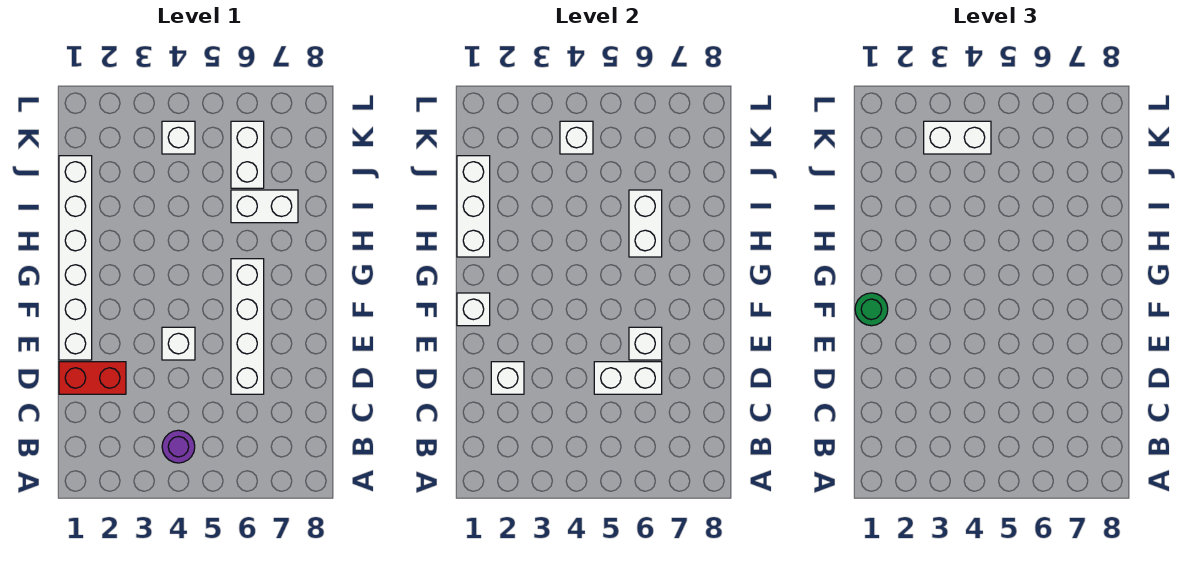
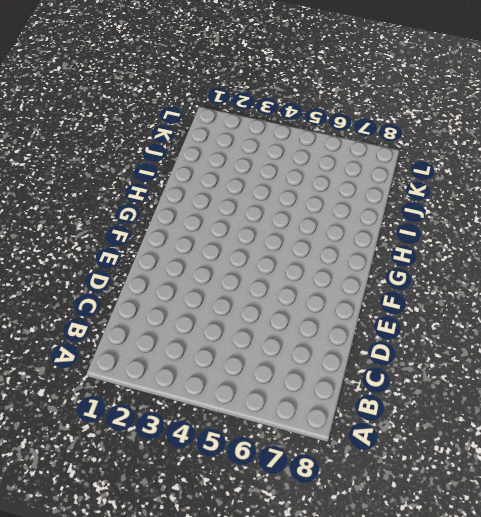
none -> purple round brick B4 level 1
none -> red brick D1:D2 level 1
none -> white brick D6:G6 level 1

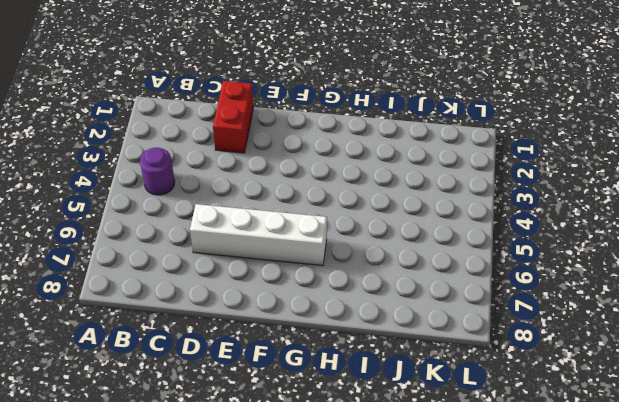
none -> white brick E1:J1 level 1
none -> white brick E4 level 1
none -> white brick I6:I7 level 1

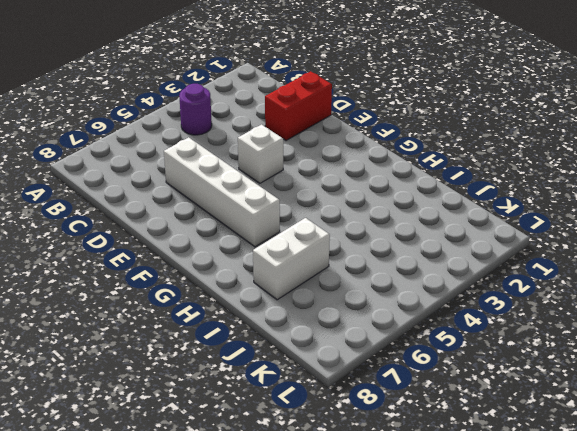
none -> white brick E1:J1 level 1
none -> white brick J6:K6 level 1
none -> white brick K4 level 1

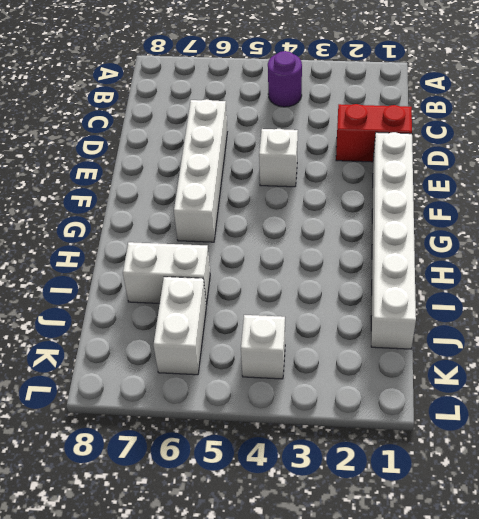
none -> white brick D2 level 2
none -> white brick D5:D6 level 2
none -> white brick E6 level 2

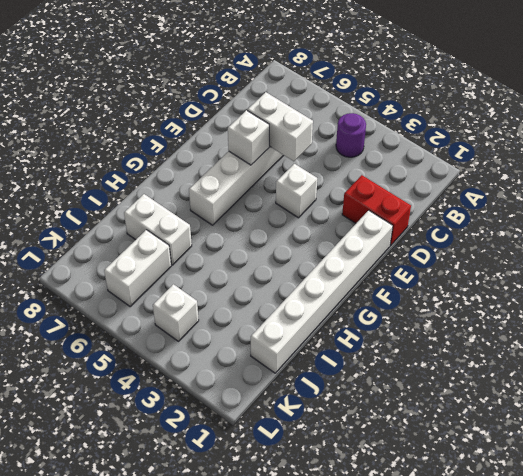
none -> white brick D2 level 2
none -> white brick F1 level 2
none -> white brick H1:J1 level 2

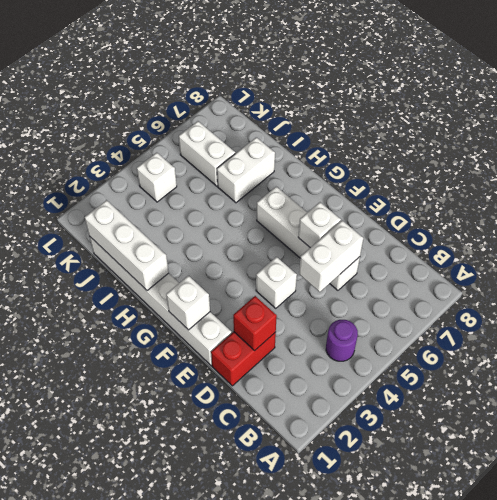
red brick D2 level 2 -> white brick D2 level 2
none -> white brick H6:I6 level 2
none -> white brick K4 level 2
none -> green round brick F1 level 3

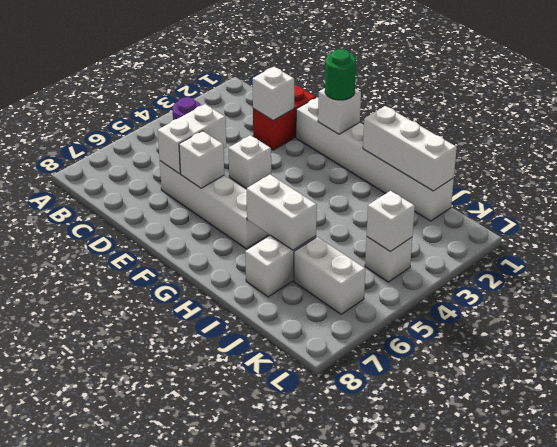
none -> white brick K3:K4 level 3

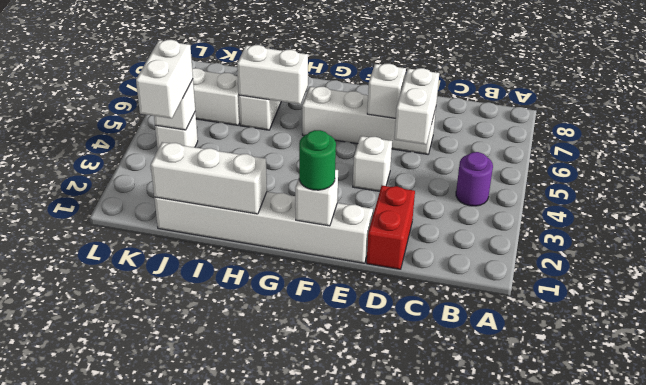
none -> white brick D2 level 2

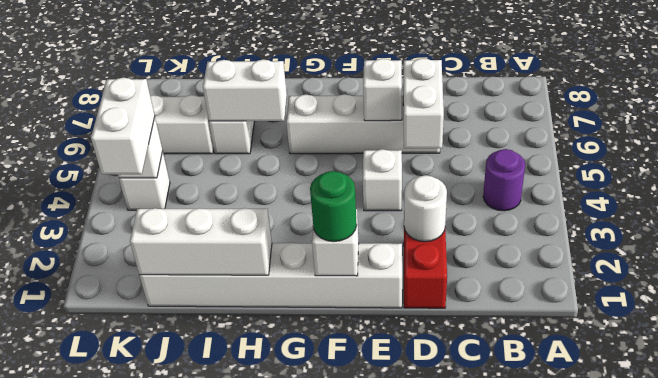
white round brick D2 level 2 -> white brick D2 level 2

